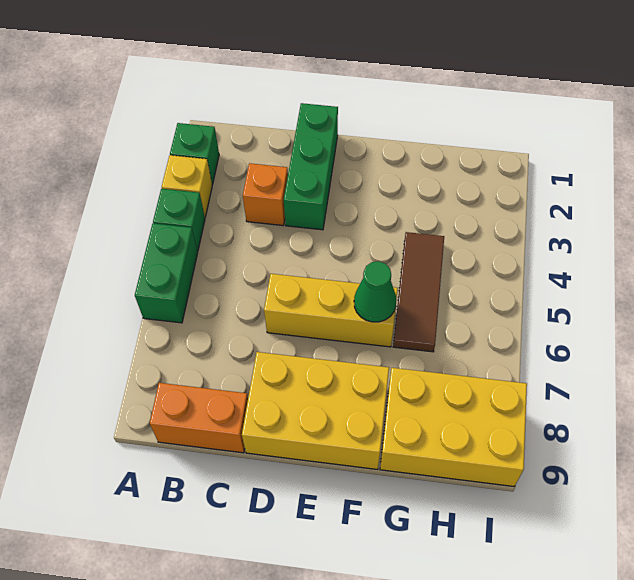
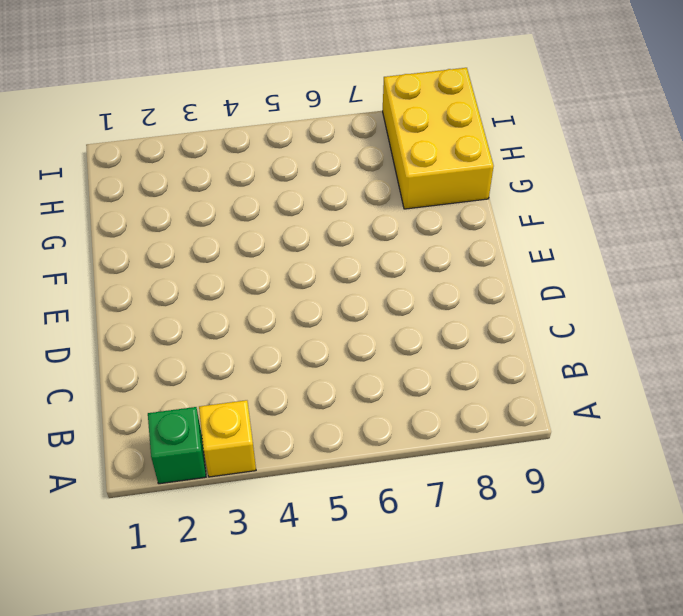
none -> green brick A4 level 1
none -> green brick A5:A6 level 1
none -> orange brick B9:C9 level 1

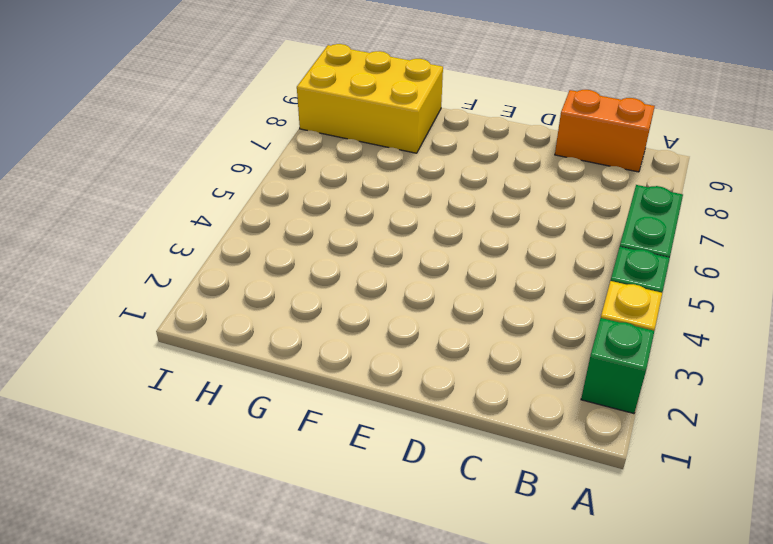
none -> orange brick C3 level 1
none -> green brick D1:D3 level 1
none -> yellow brick D6:F6 level 1

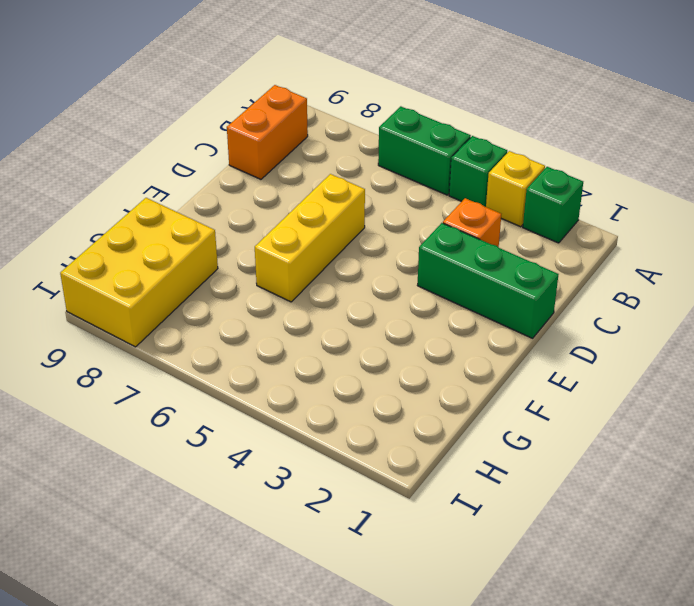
none -> yellow brick D8:F9 level 1
none -> brown tile G4:G6 level 1
none -> green cone F6 level 2

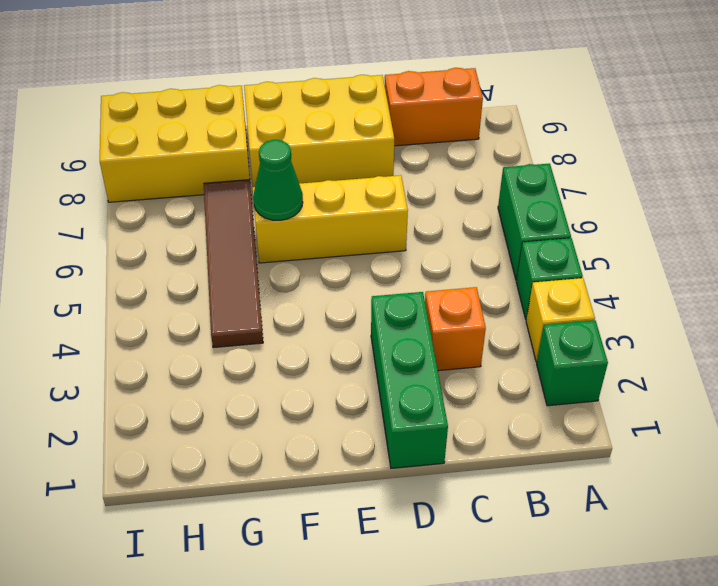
brown tile G4:G7 level 1 -> brown tile G4:G6 level 1

